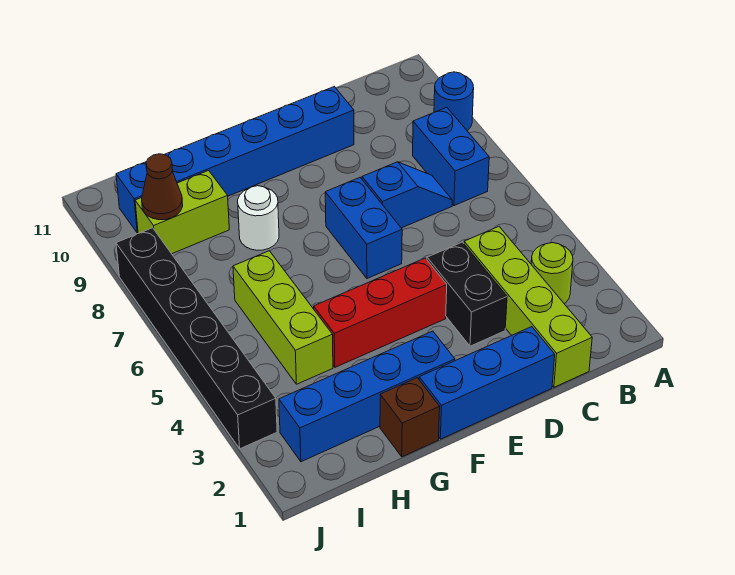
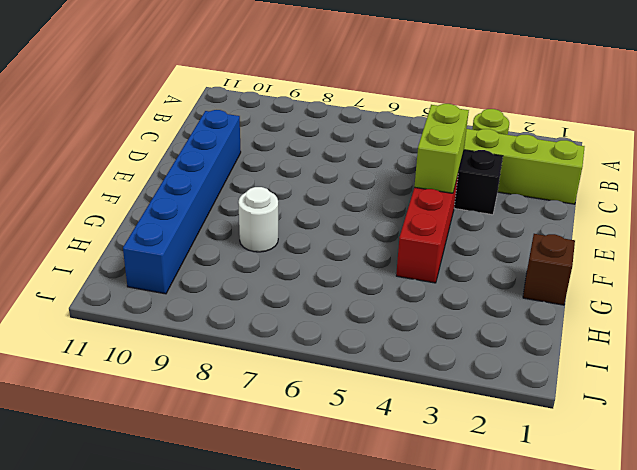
lime brick D4:E4 level 2 -> lime brick H9:I9 level 1
none -> blue round brick A9 level 1
none -> blue brick B7:B8 level 1
none -> blue slope C7:D7 level 1 top D

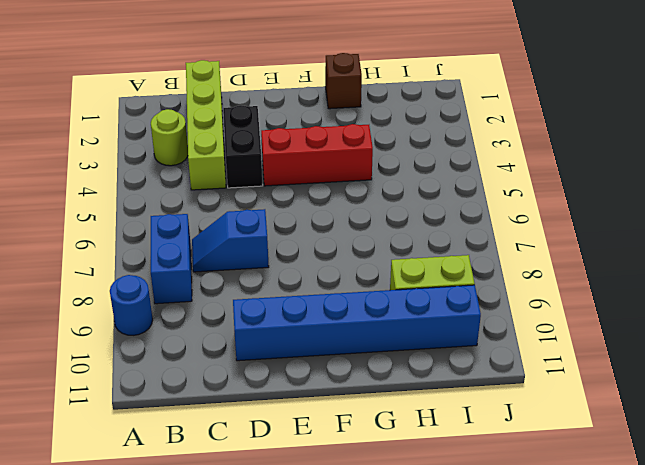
none -> blue brick D1:F1 level 1
none -> blue brick E6:E7 level 1
none -> blue brick F2:I2 level 1

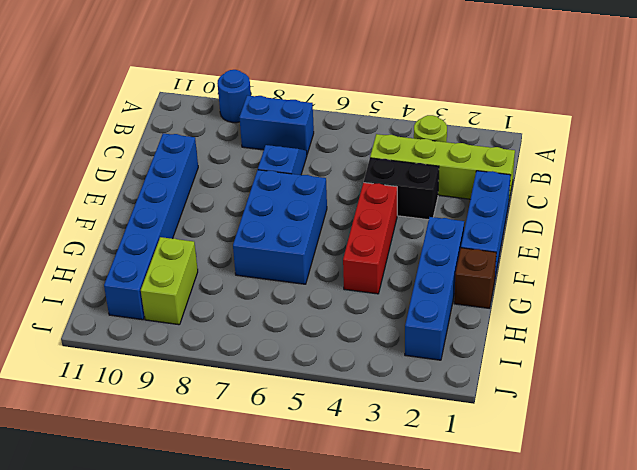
blue brick E6:G7 level 1 -> blue brick E6:E7 level 1
none -> white round brick G8 level 1
none -> lime brick H4:H6 level 1
none -> black brick J3:J8 level 1

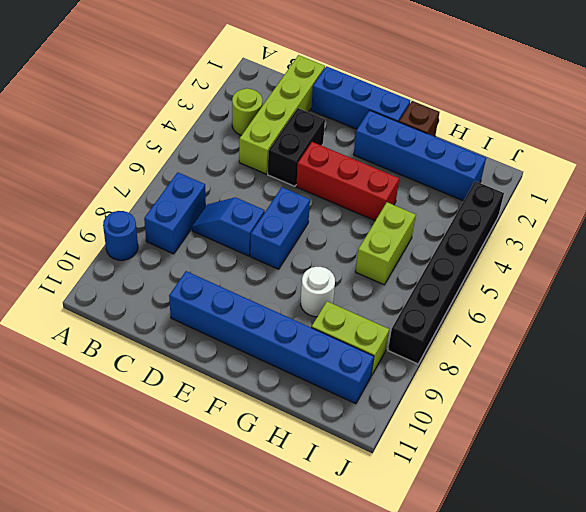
lime brick H5:H6 level 1 -> lime brick H4:H6 level 1
none -> brown cone I9 level 2

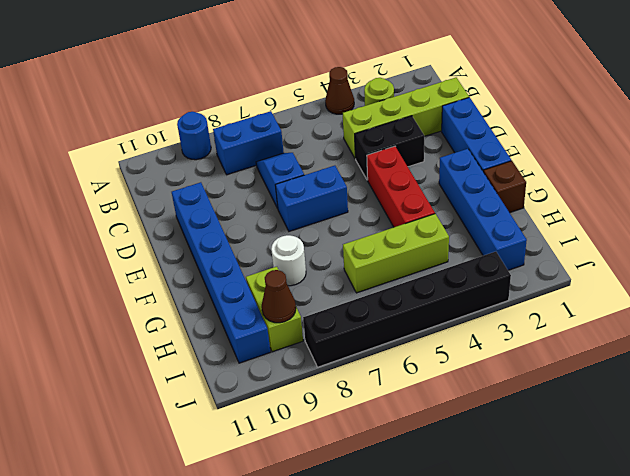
brown cone A4 level 1 -> none

